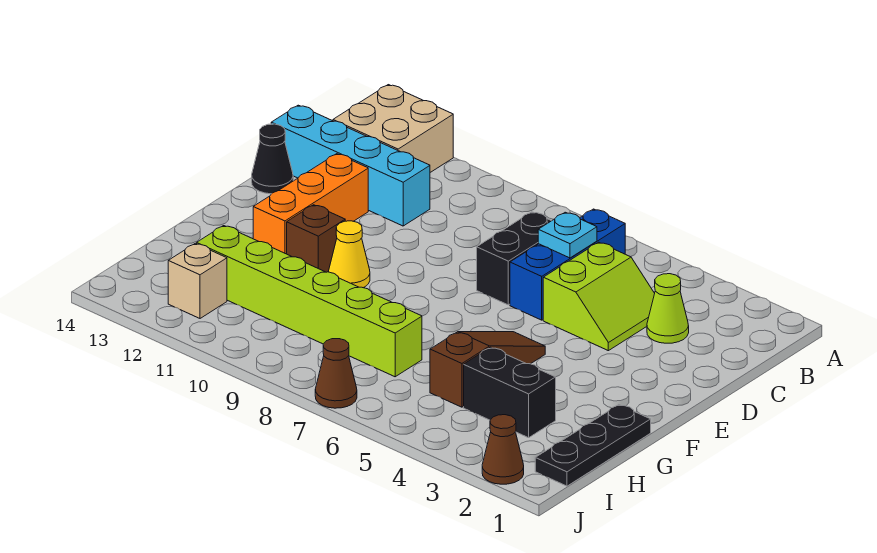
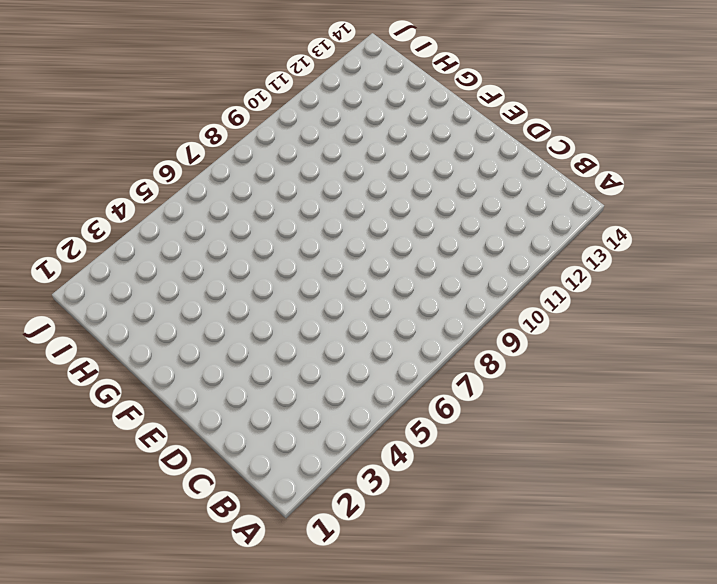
none -> tan brick A12:B13 level 1
none -> blue brick B6:D6 level 1
none -> lime cone C3 level 1

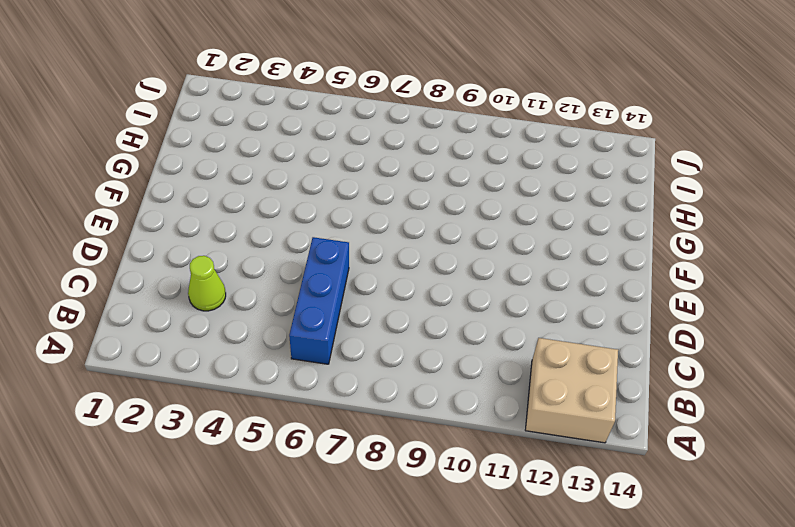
none -> lime slope C4:D5 level 1 top 5
none -> black brick C7:D7 level 1
none -> cyan brick C11:C14 level 1

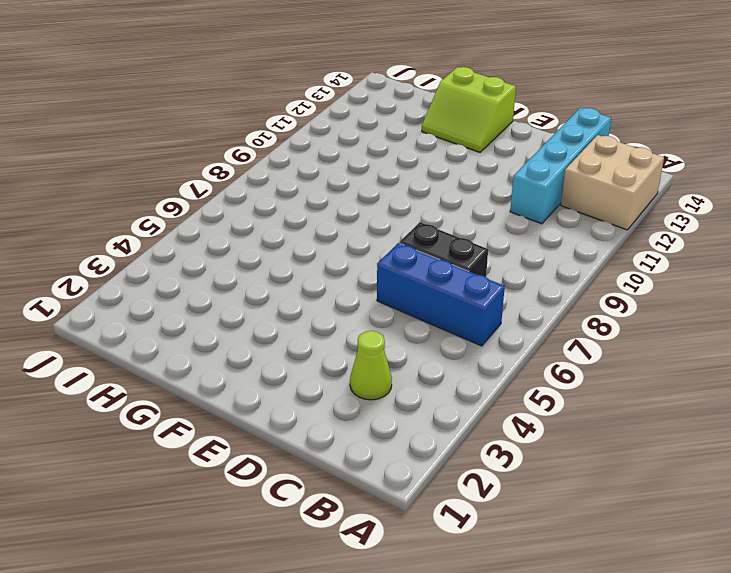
lime slope F13:G14 level 1 top 14 -> lime slope C4:D5 level 1 top 5
none -> orange brick D12:F12 level 1
none -> black cone D14 level 1
none -> brown slope F5:H5 level 1 top H

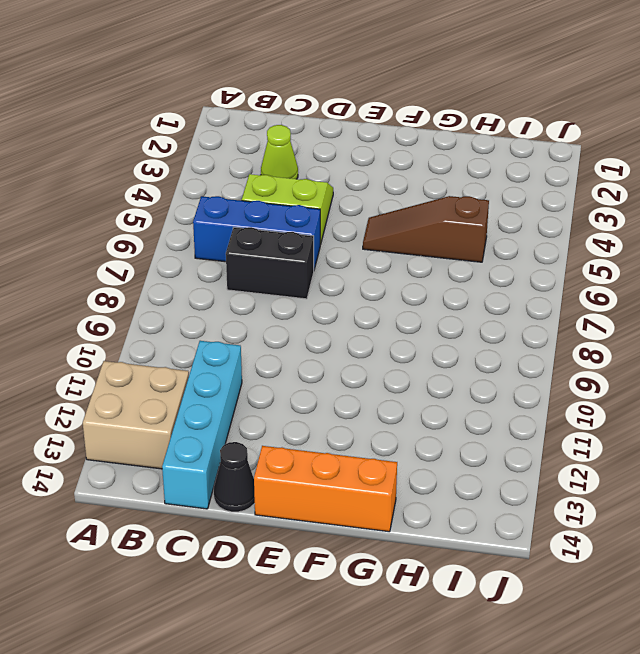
orange brick E14:G14 level 1 -> orange brick D12:F12 level 1
none -> yellow cone F10 level 1
none -> brown brick F11 level 1
none -> black plate G1:I1 level 1

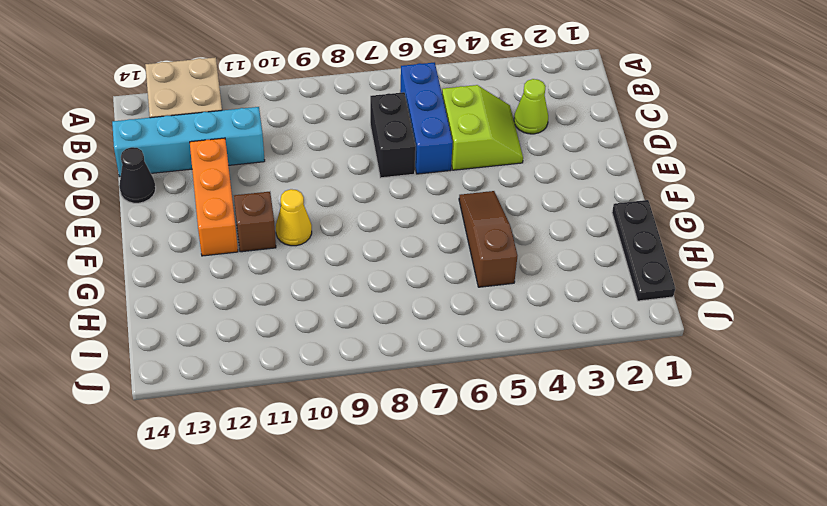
none -> black brick H3:H4 level 1
none -> lime brick H7:H12 level 1
none -> tan brick I12 level 1

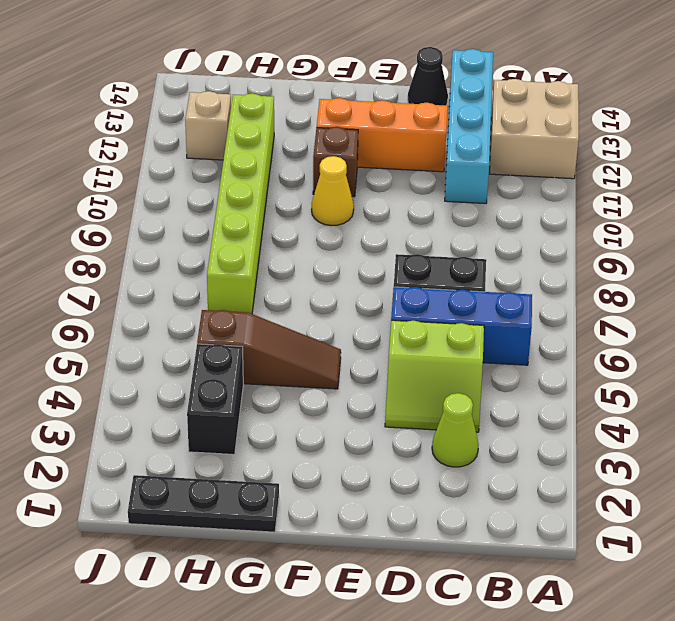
none -> brown cone J2 level 1
none -> brown cone J7 level 1
none -> cyan plate C6 level 2

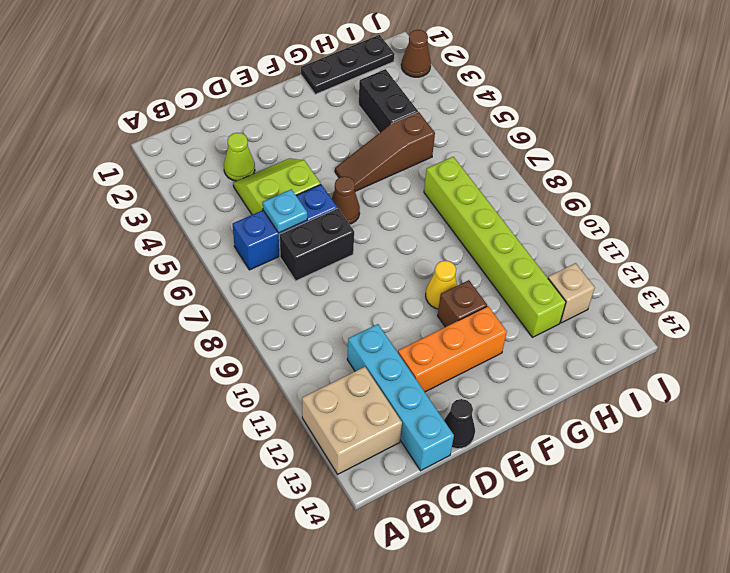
brown cone E6 level 1 -> brown cone J7 level 1

